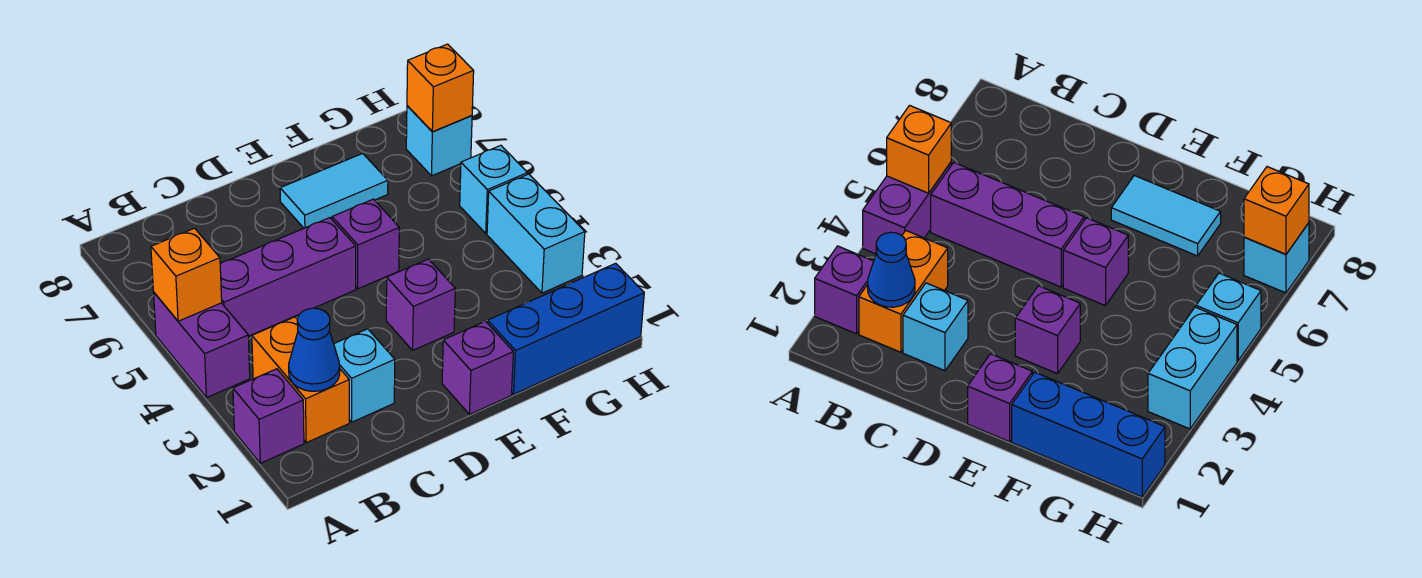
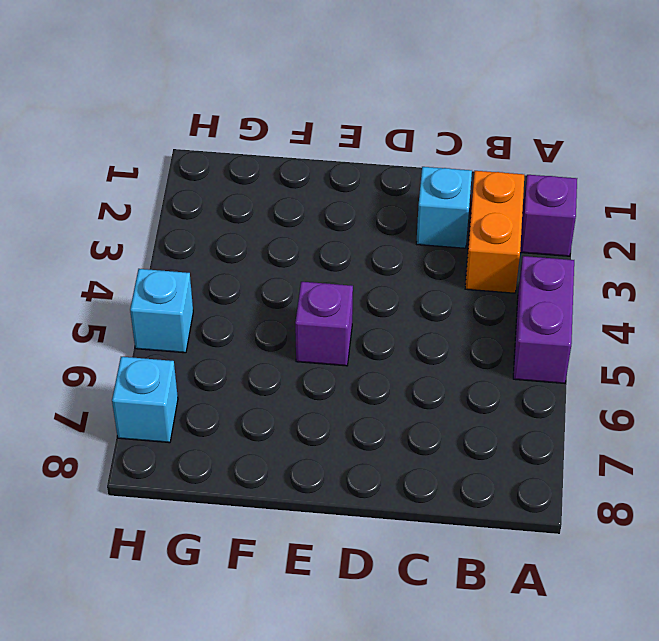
none -> purple brick B5:D5 level 1
none -> purple brick E1 level 1
none -> purple brick E3 level 1

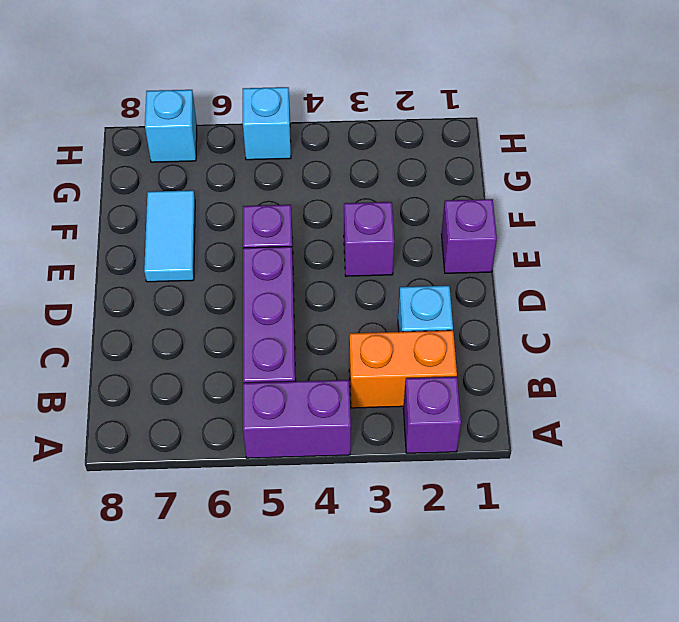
none -> blue brick F1:H1 level 1
none -> cyan brick H3:H4 level 1
none -> orange brick A5 level 2

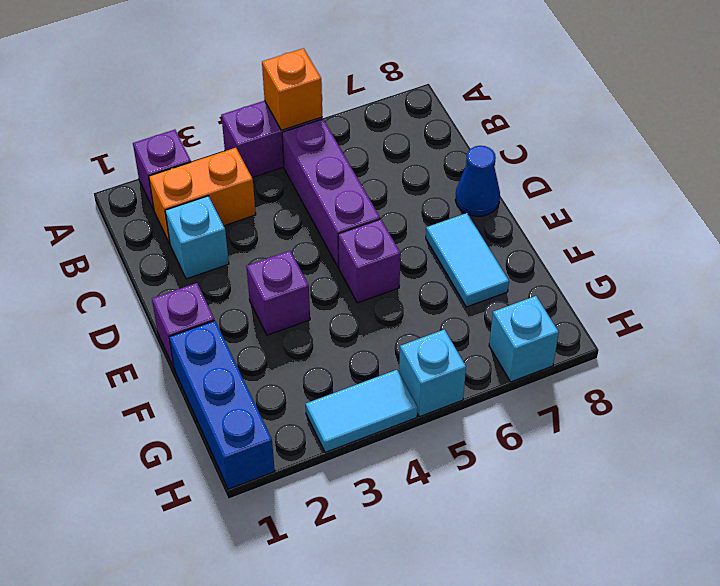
blue cone D8 level 1 -> blue cone B2 level 2
cyan tile H3:H4 level 1 -> cyan brick H3:H4 level 1
none -> orange brick H7 level 2

